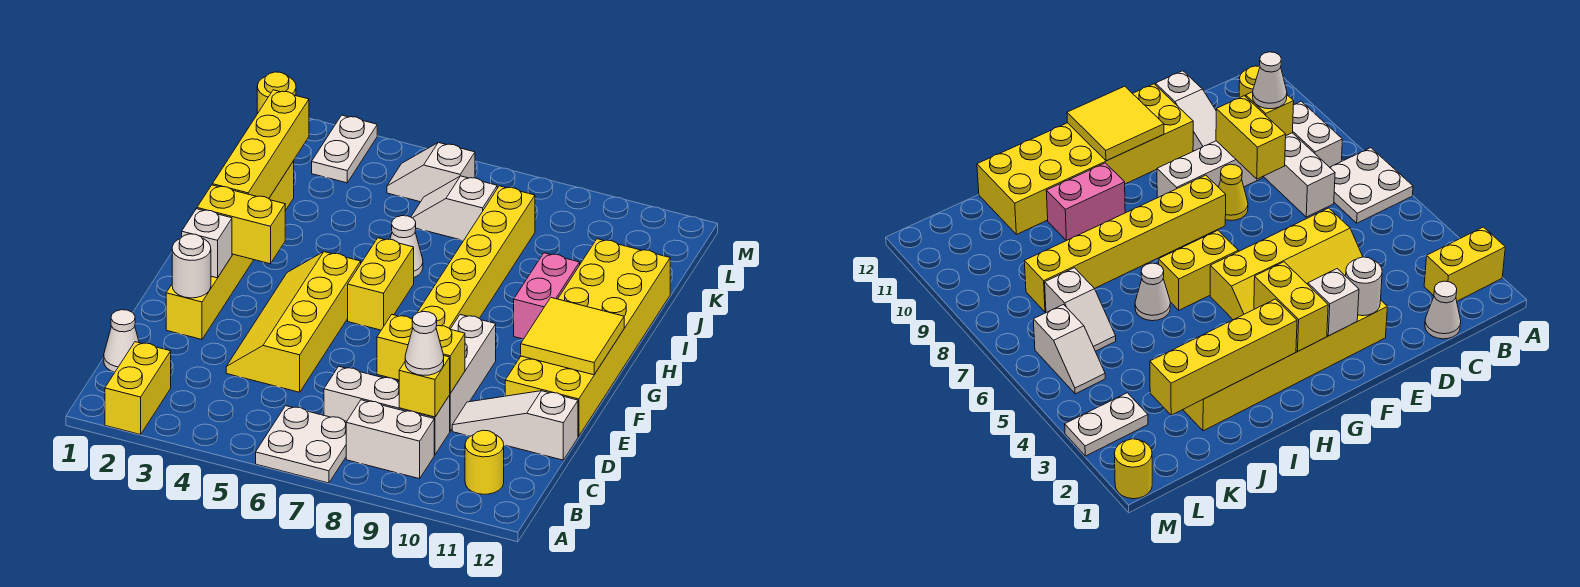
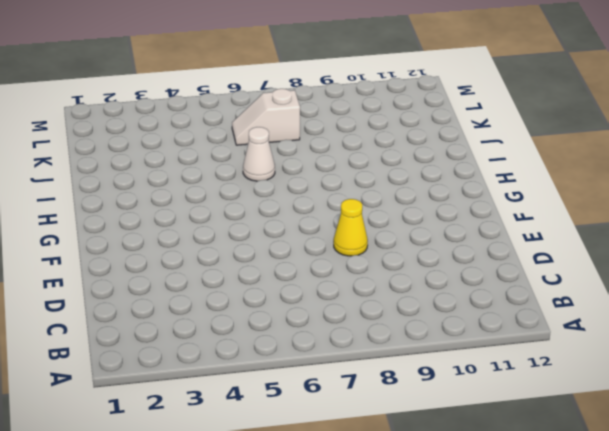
none -> yellow brick A2:B2 level 1
none -> white plate A6:B7 level 1
none -> white brick B8:B9 level 1

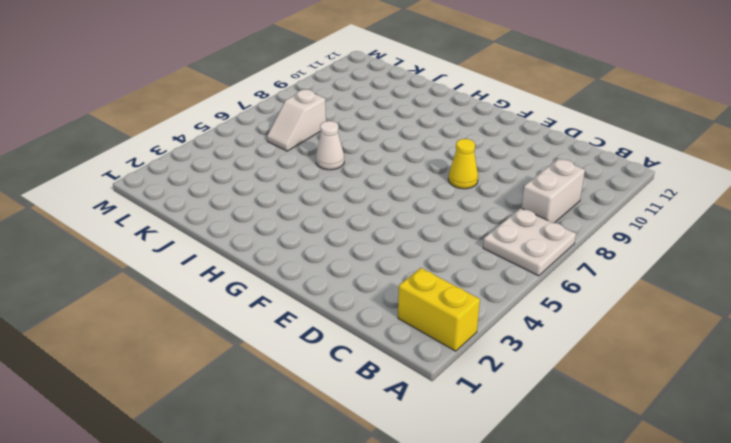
none -> yellow round brick B11 level 1
none -> white cone C1 level 1
none -> white brick C7:C9 level 1

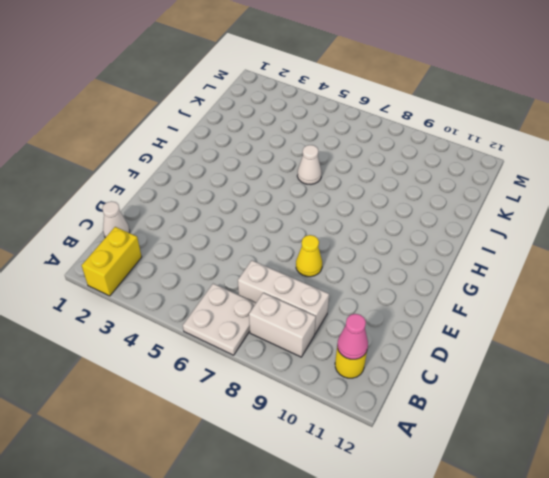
pink cone B11 level 2 -> none
none -> yellow slope D4:G5 level 1 top 5
none -> white brick D9:F9 level 1
none -> white slope D10:D12 level 1 top 12

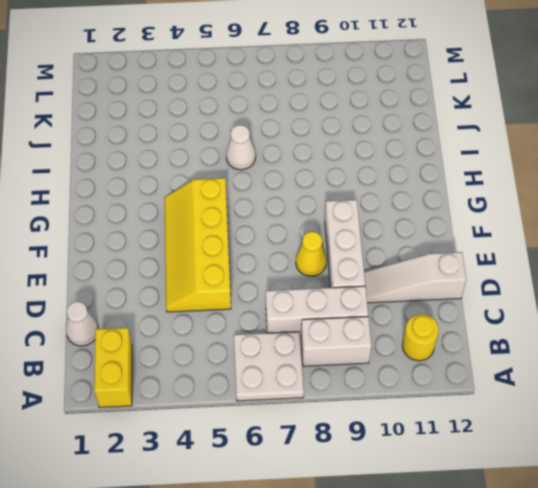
none -> yellow brick E2:J2 level 1
none -> yellow brick E11:J12 level 1
none -> yellow brick F8:K8 level 1

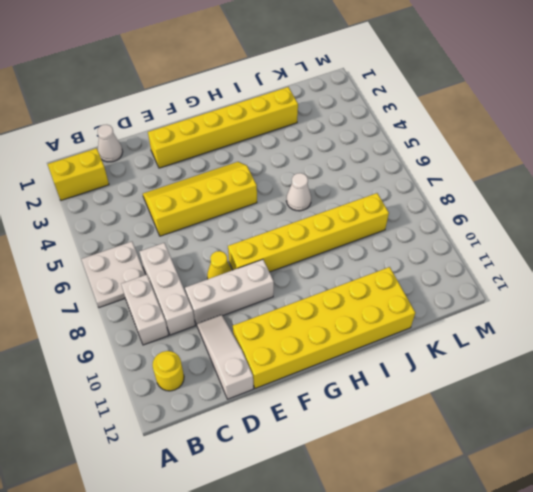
none -> yellow brick G6:H6 level 1
none -> pink brick H10:I10 level 1
none -> white slope K6:K7 level 1 top 7

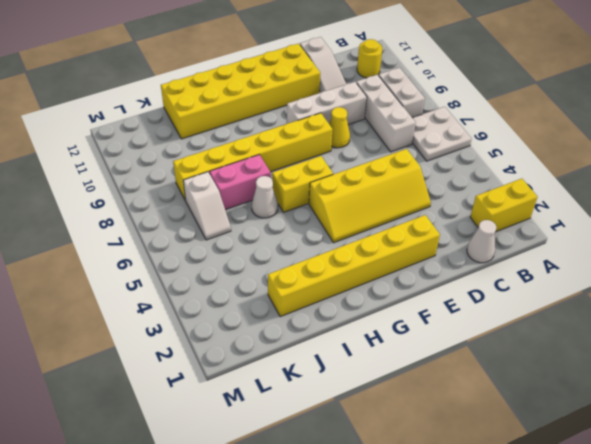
pink brick I7:J7 level 1 -> pink brick H10:I10 level 1
none -> white plate L3:M3 level 1
none -> white slope L5:L6 level 1 top 6
none -> yellow round brick M1 level 1

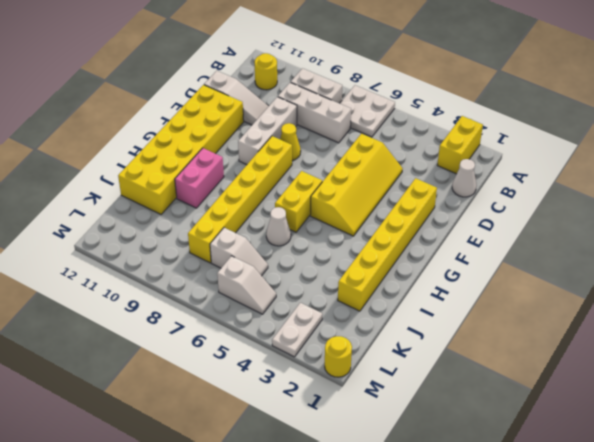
none -> yellow brick C9 level 2
none -> yellow brick D8:D9 level 2
none -> white round brick E2 level 2

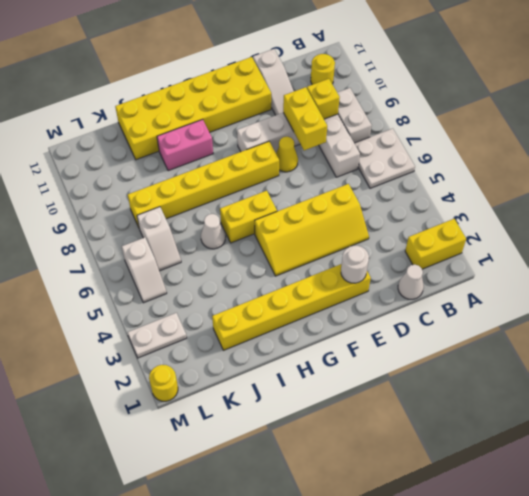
none -> white brick F2 level 2
none -> yellow tile F11:G12 level 2
none -> yellow brick G2:G3 level 2

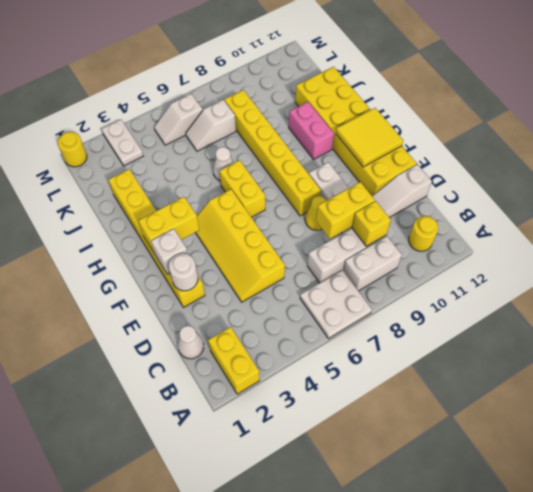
none -> yellow brick H2:K2 level 2
none -> white cone C9 level 3

